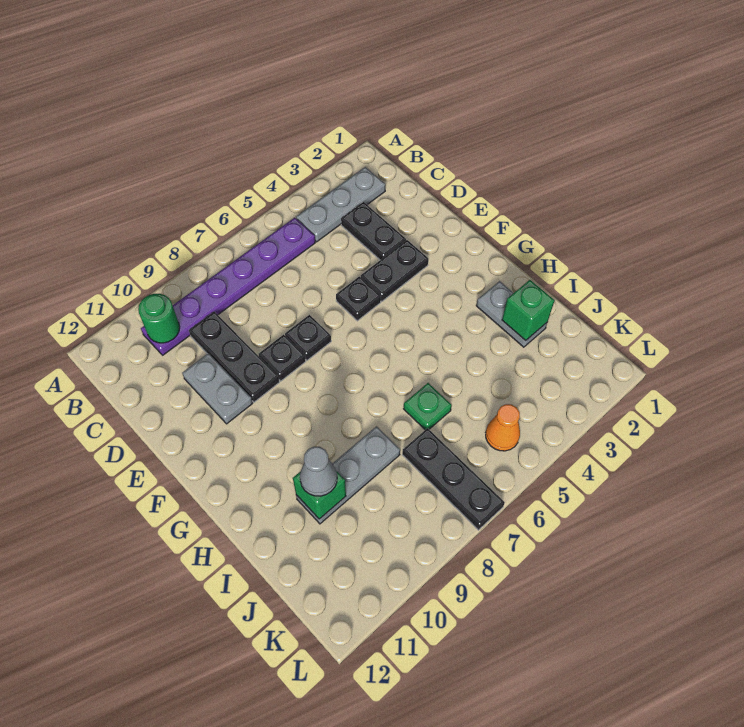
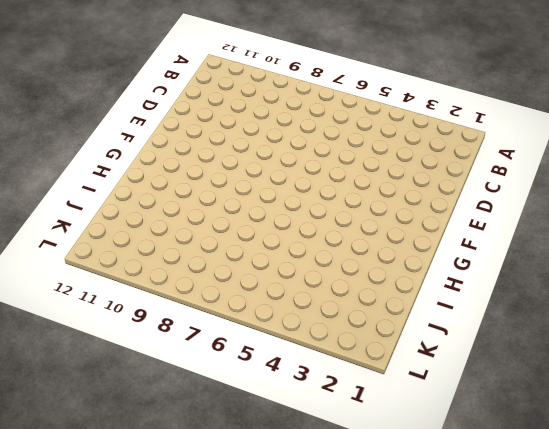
none -> grey plate B2:B4 level 1
none -> purple plate B5:B10 level 1
none -> black plate C3:D3 level 1

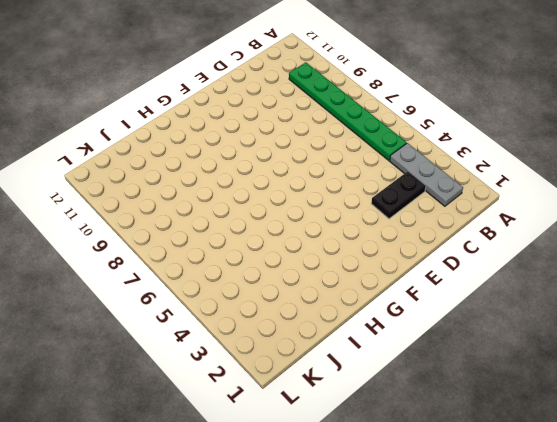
green plate B5:B10 level 1 -> purple plate B5:B10 level 1
none -> black plate C9:E9 level 1
none -> grey plate D10:E10 level 1
none -> black plate E3:E4 level 1

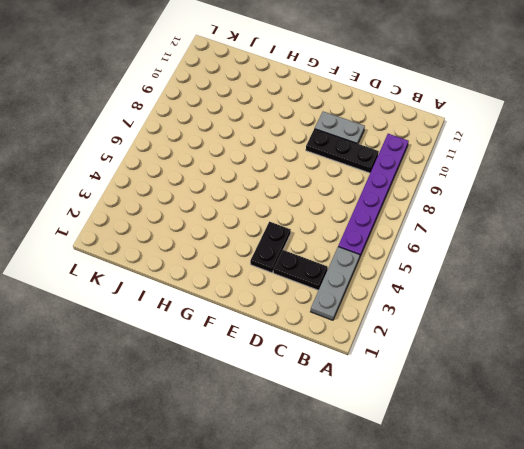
none -> black plate E5 level 1
none -> black plate E7 level 1
none -> black plate E8 level 1

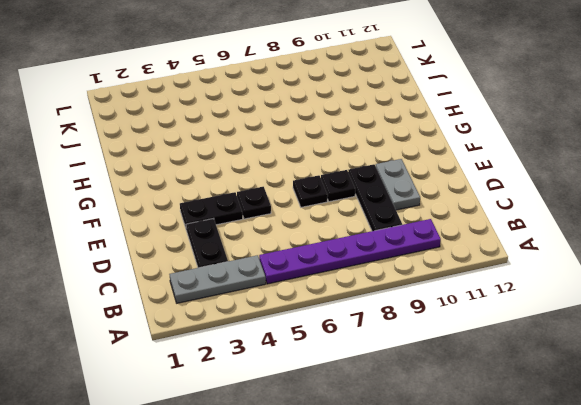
none -> grey plate H2:I2 level 1
none -> green plate I6 level 1
none -> grey plate I8:I10 level 1

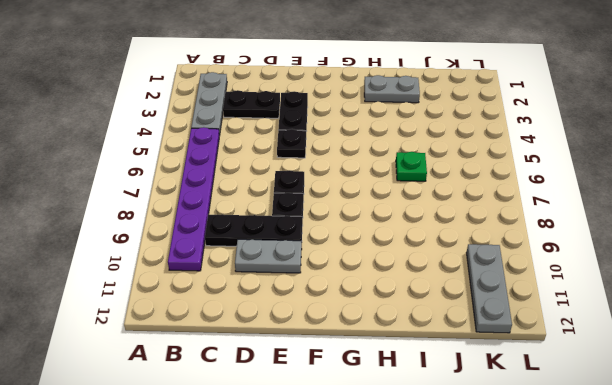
grey plate K10:K12 level 1 -> grey plate I8:I10 level 1
none -> black plate J7:L7 level 1
none -> orange cone K5 level 1
none -> green round brick B10 level 2

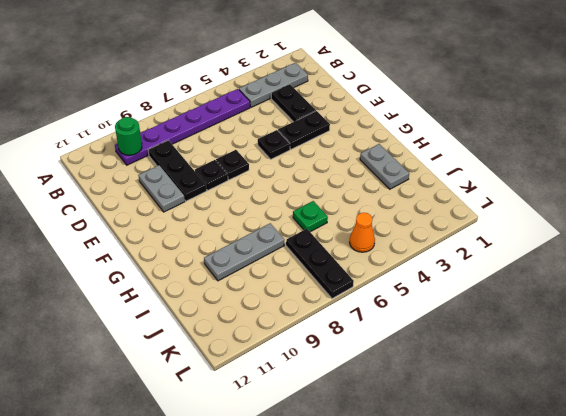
none -> green brick I2 level 2
none -> green brick I10 level 2
none -> grey cone I10 level 3

